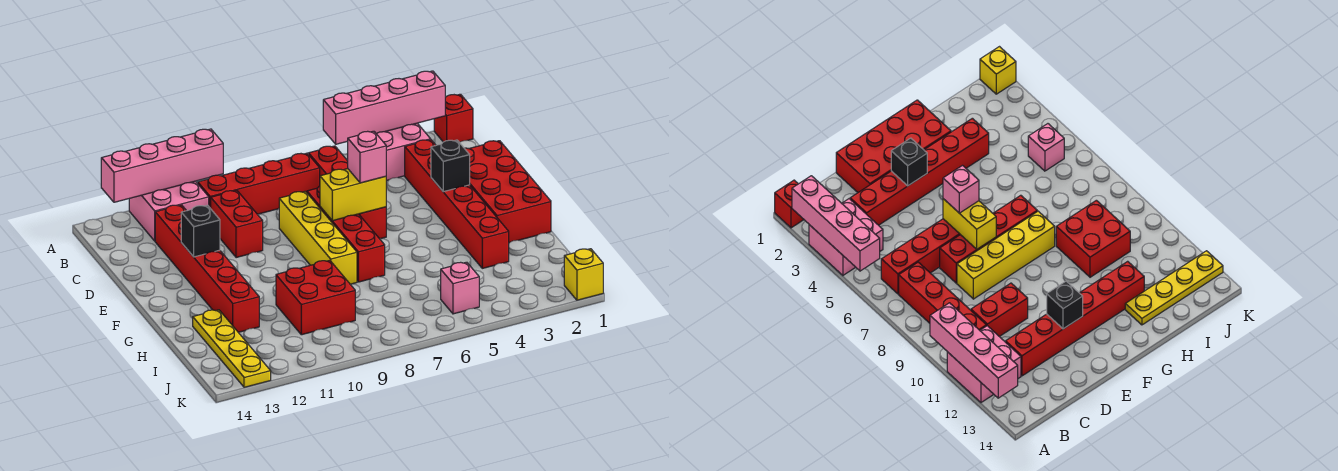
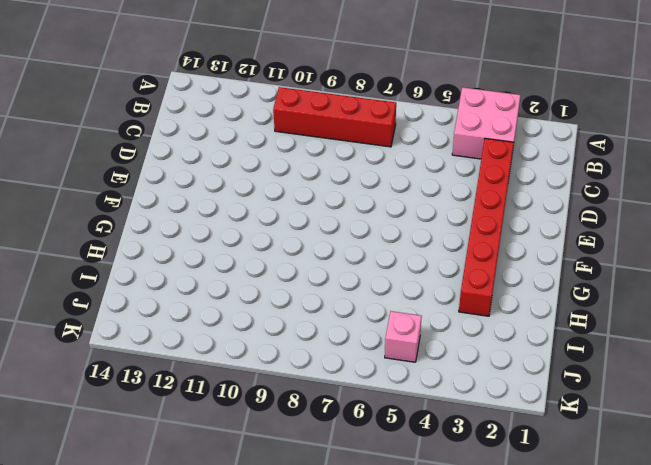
none -> red brick A1 level 1
none -> pink brick A11:B12 level 1
none -> red brick B6:E6 level 1

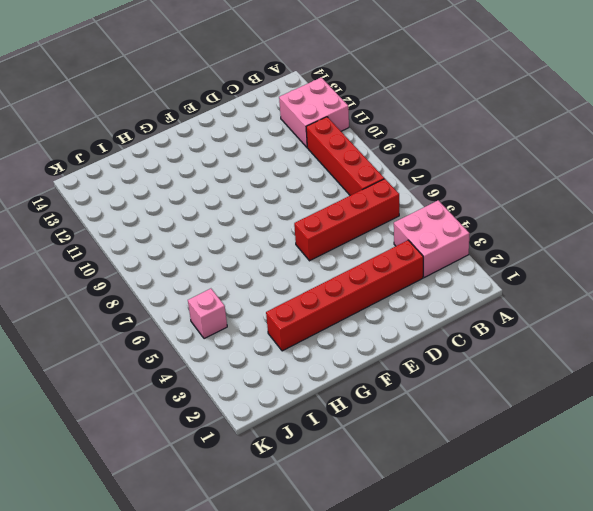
none -> red brick A1 level 1
none -> red brick C10:D10 level 1
none -> red brick C12:H12 level 1

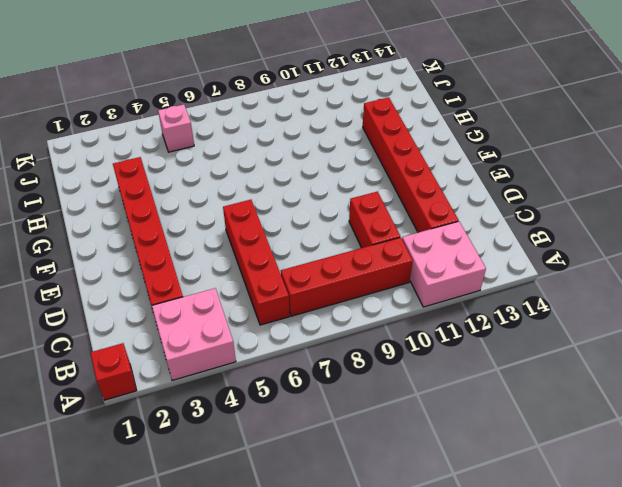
none -> red brick D1:G2 level 1
none -> red brick D7:G7 level 1
none -> yellow brick D8:G8 level 1

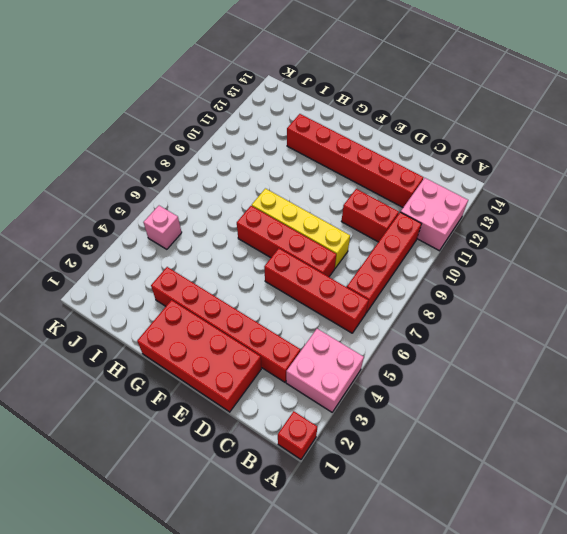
none -> red brick H9:I10 level 1
none -> yellow plate H13:K13 level 1
none -> yellow brick K1 level 1

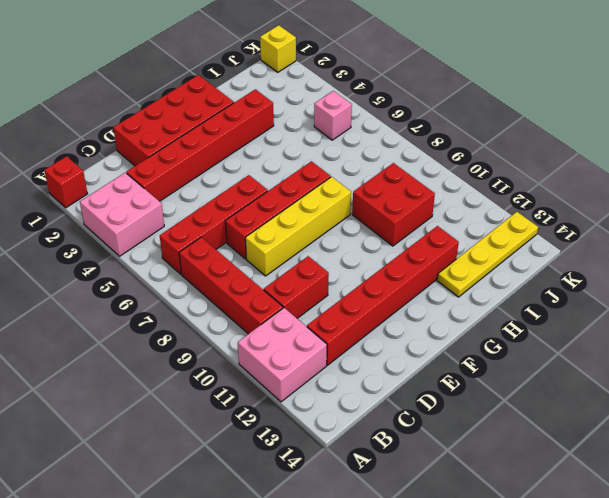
none -> pink brick A2:A5 level 2
none -> pink brick A10:A13 level 2
none -> black brick E3 level 2

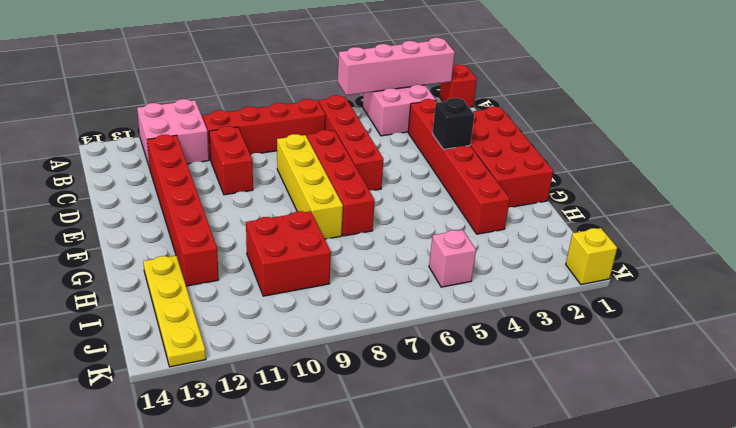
none -> pink brick A10:A13 level 2
none -> yellow brick E6:E7 level 2
none -> black brick E12 level 2

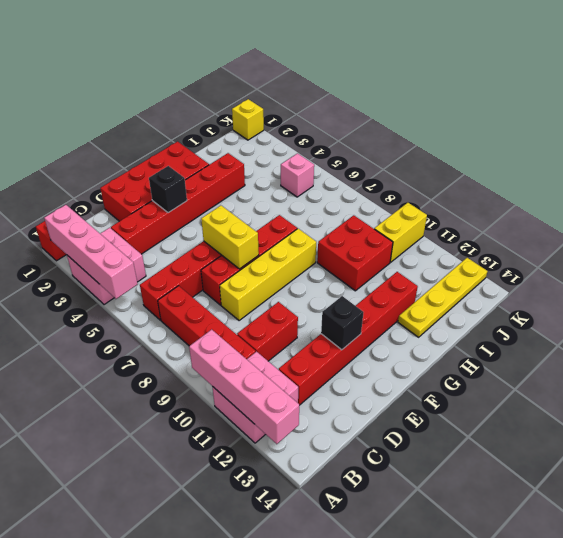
yellow brick J10:K10 level 1 -> none
none -> pink brick E6 level 3

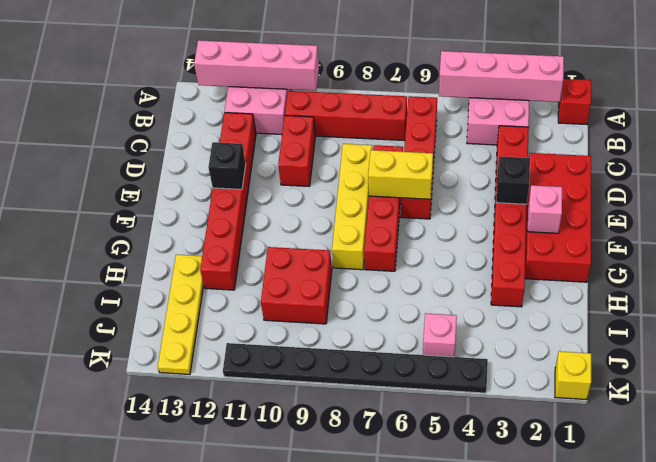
pink brick F2 level 2 -> pink brick E6 level 3
black plate K4:K11 level 1 -> none

